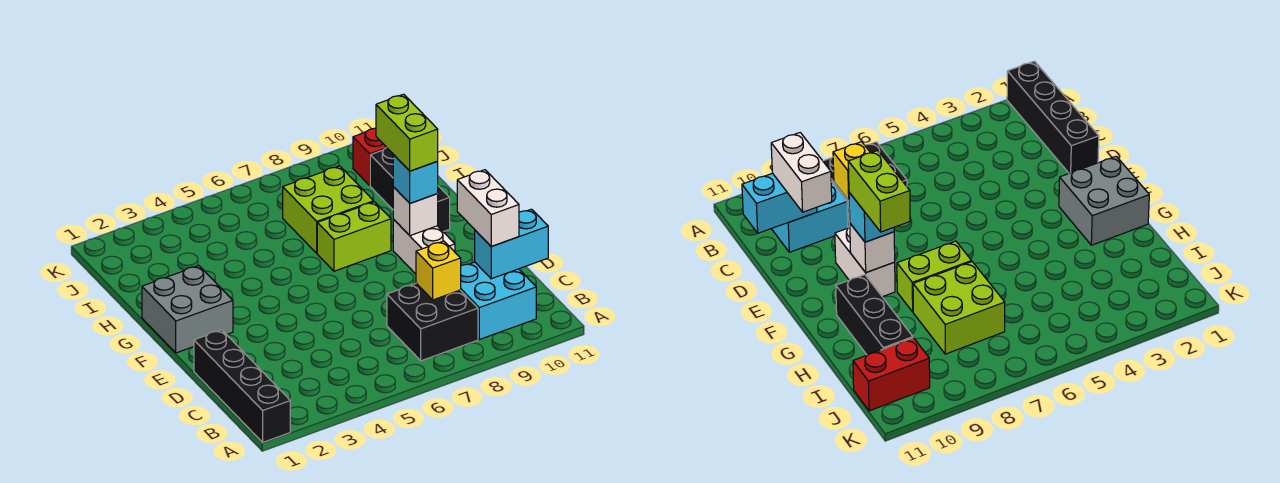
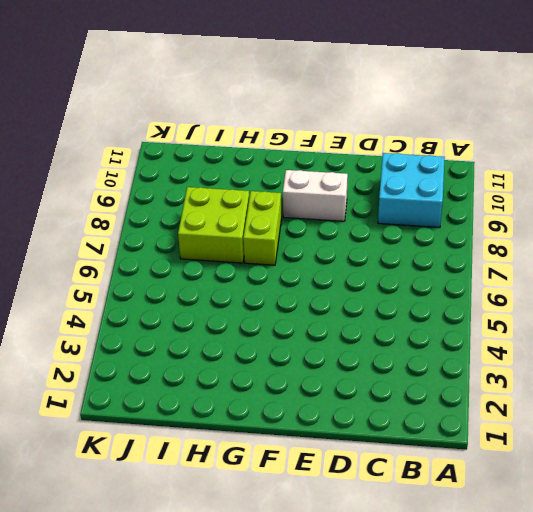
none -> black brick A1:D1 level 1
none -> black brick B7:C8 level 1
none -> grey brick F1:G2 level 1

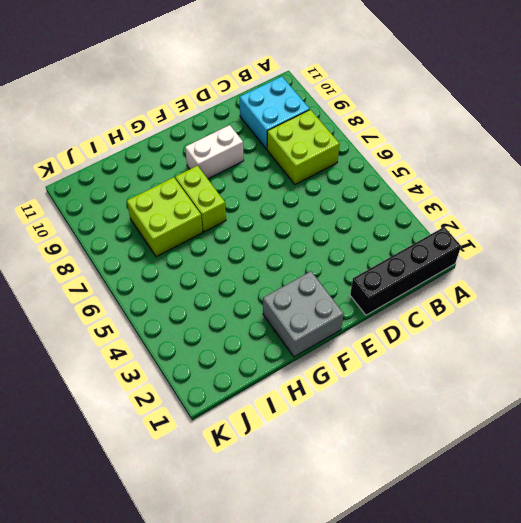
lime brick B7:C8 level 1 -> black brick B7:C8 level 1
none -> black brick G10:I10 level 1
none -> red brick J10:J11 level 1
none -> yellow brick C8 level 2

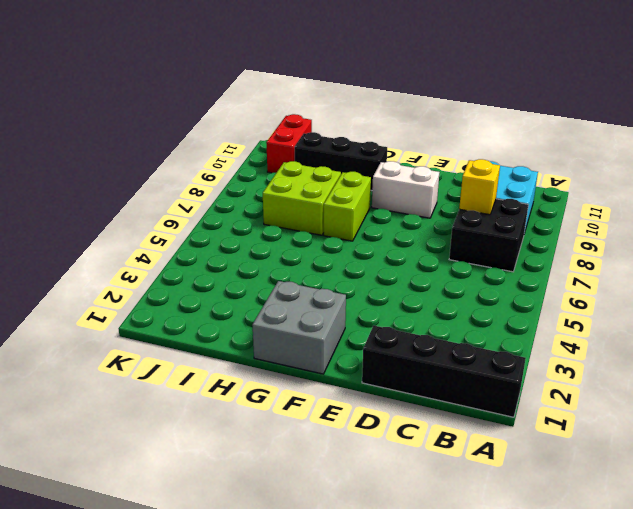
none -> cyan brick C10:C11 level 2
none -> white brick F9 level 2
none -> white brick C10:D10 level 3

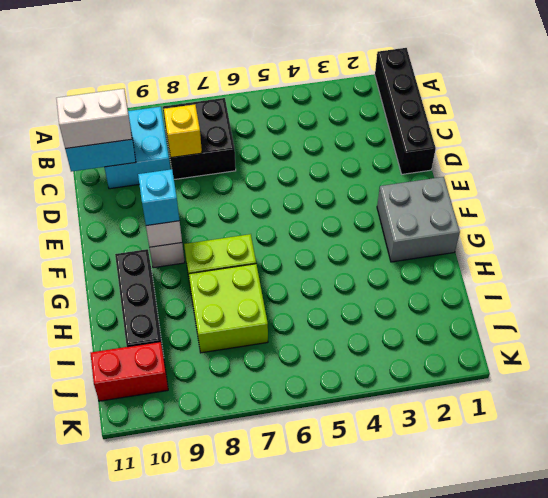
white brick C10:C11 level 3 -> white brick C10:D10 level 3
none -> lime brick F9:G9 level 4

